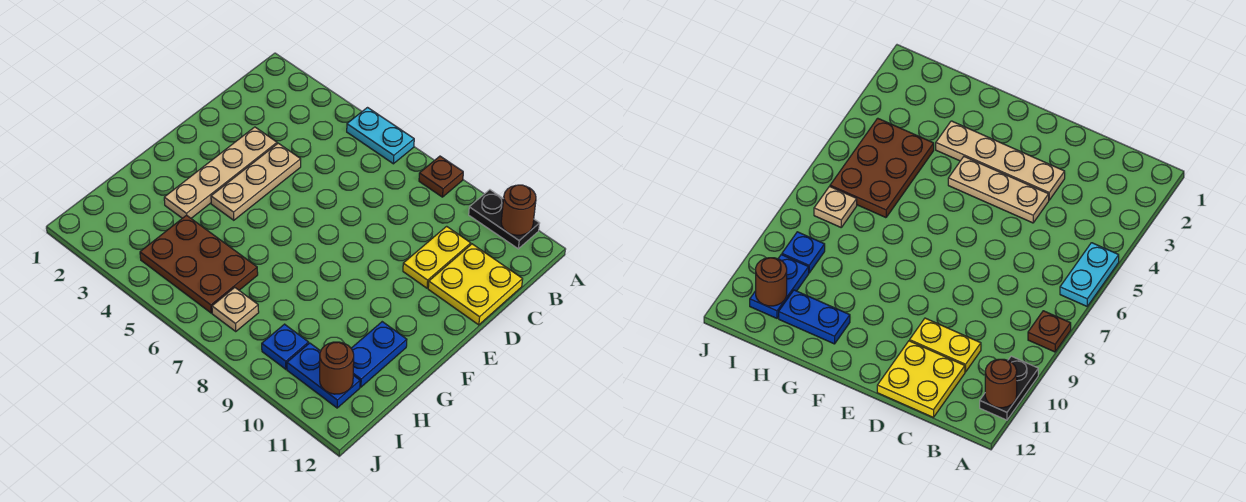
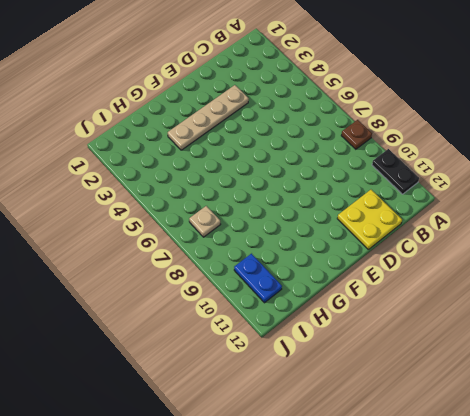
none -> cyan plate A5:A6 level 1
none -> yellow plate C10:D10 level 1
none -> tan plate D4:F4 level 1

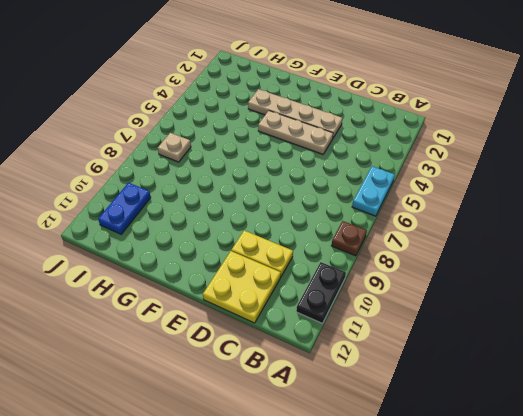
none -> blue plate G11:H11 level 1
none -> brown plate H4:I6 level 1
none -> blue plate I9 level 1

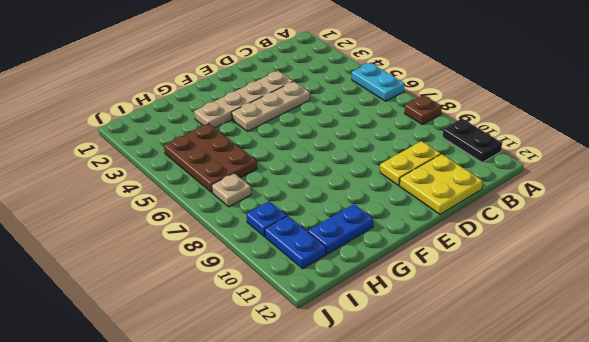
none -> brown round brick A11 level 2
none -> brown round brick I11 level 2

